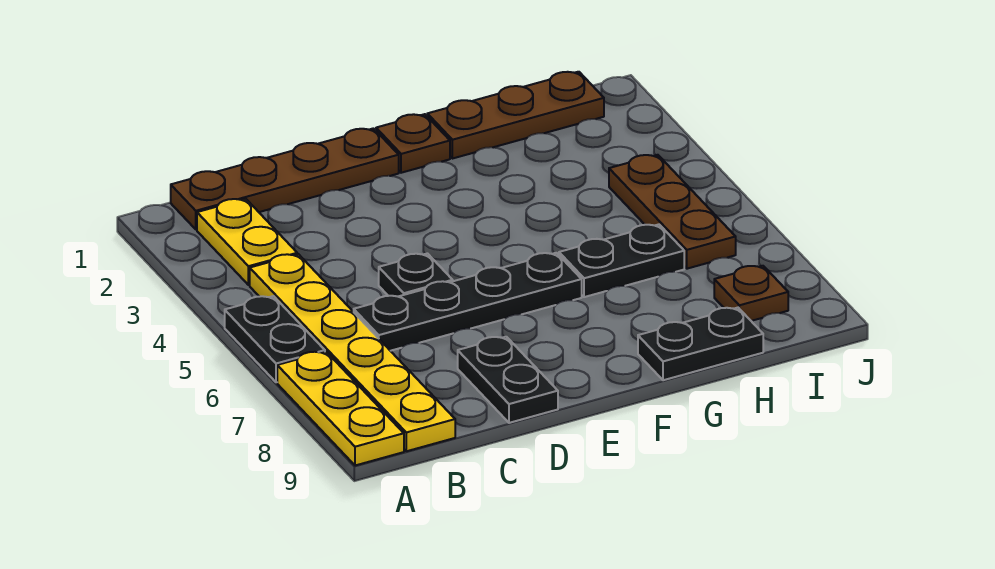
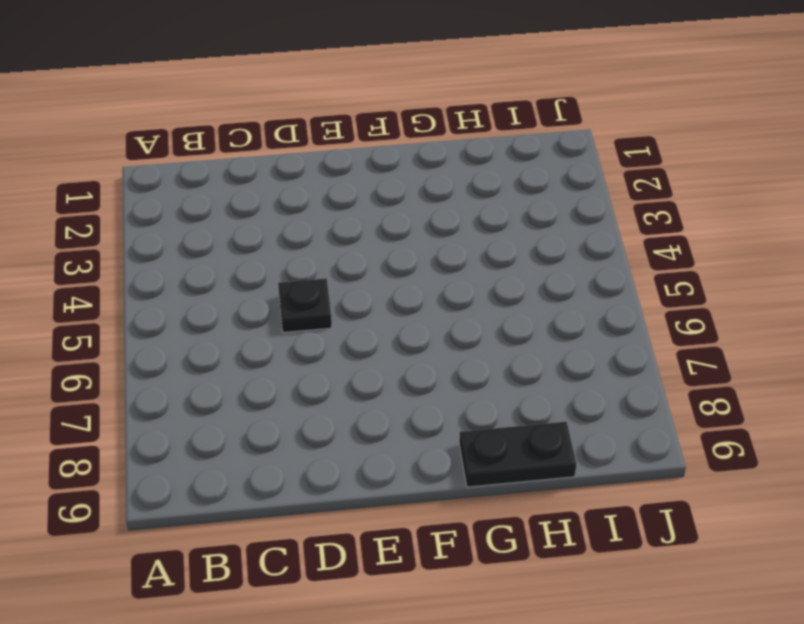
none -> black plate A5:A6 level 1
none -> yellow plate A7:A9 level 1
none -> brown plate B1:E1 level 1

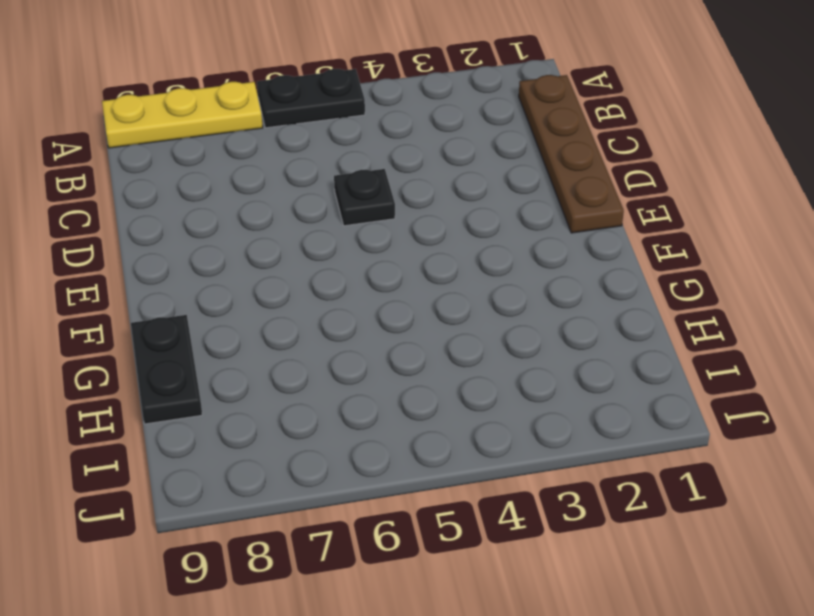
none -> yellow plate B2:B3 level 1
none -> yellow plate B4:B9 level 1
none -> black plate C6:F6 level 1

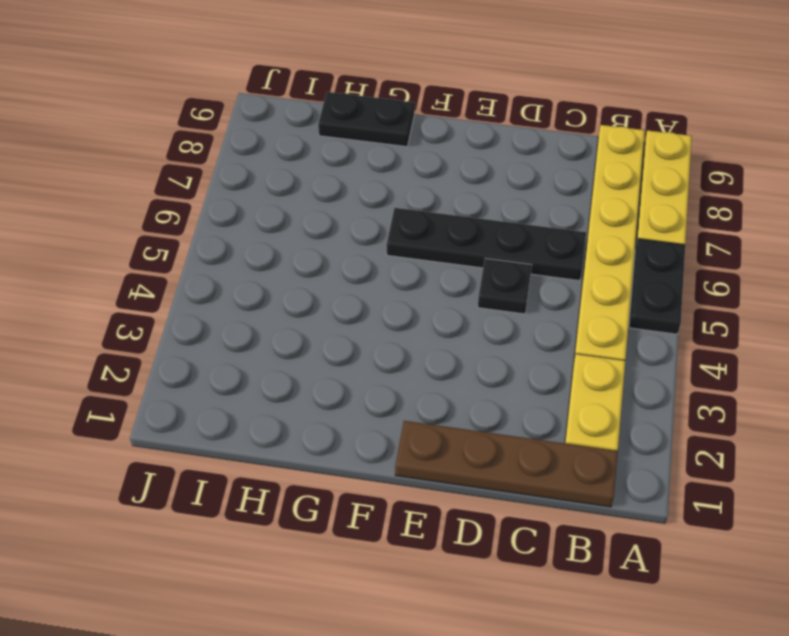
none -> black plate D8:D9 level 1
none -> brown plate F1 level 1
none -> brown plate G1:I1 level 1

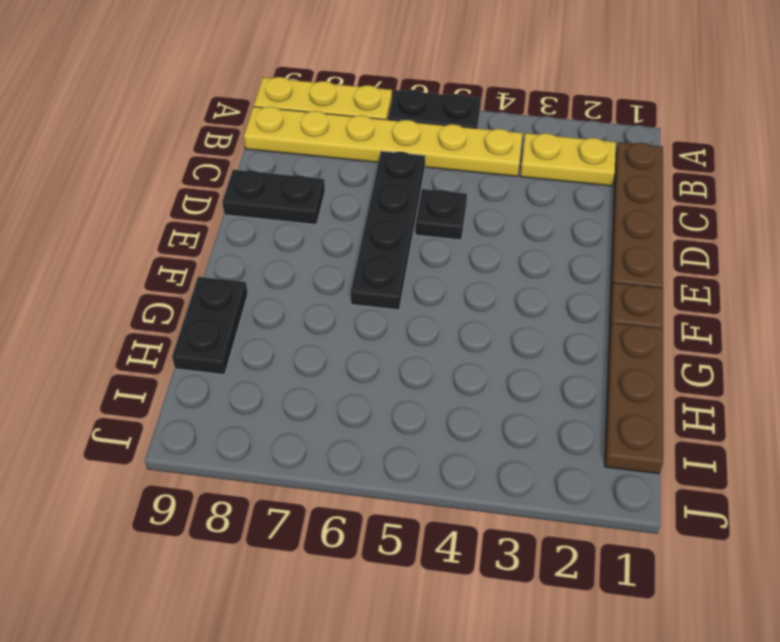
none -> black plate G6:H6 level 1
none -> brown plate I4:I6 level 1
none -> brown plate I8 level 1

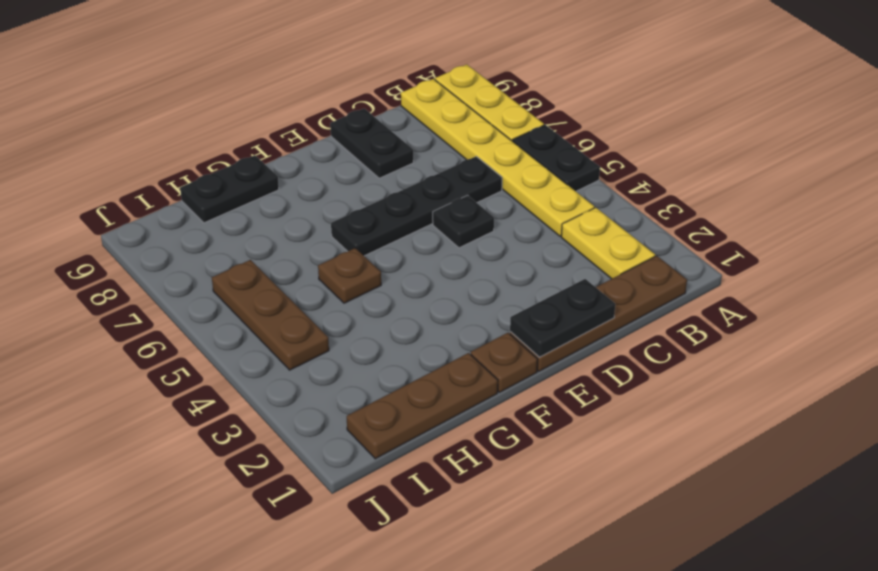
black plate D1:E1 level 2 -> black plate G6:H6 level 1
brown plate G5 level 1 -> brown plate I8 level 1

